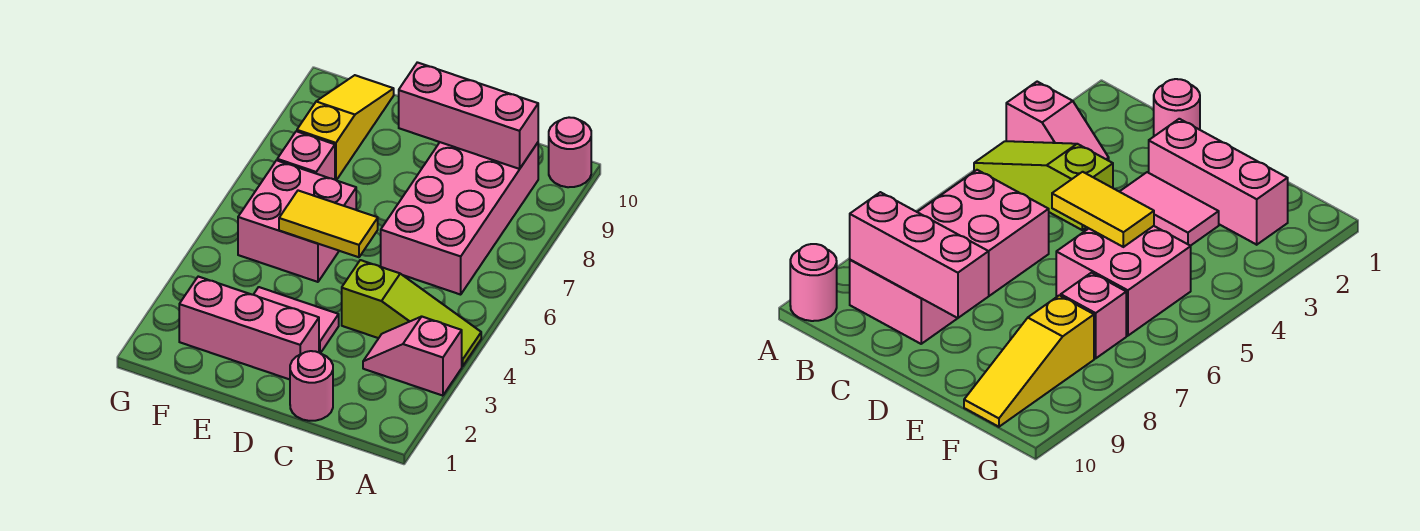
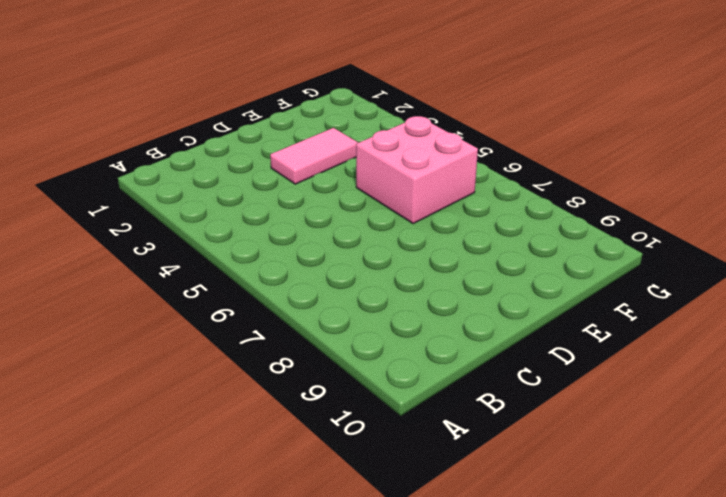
none -> pink slope A3:B3 level 1 top A
none -> lime slope A4:C4 level 1 top C
none -> pink round brick A10 level 1

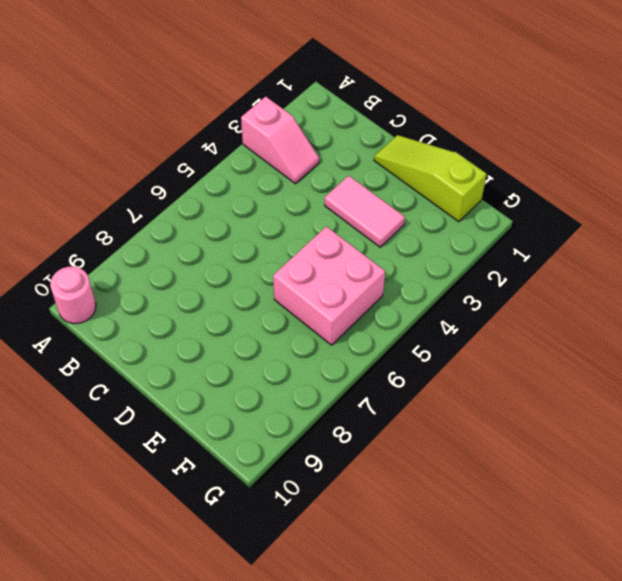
lime slope D1:F1 level 1 top F -> lime slope A4:C4 level 1 top C
none -> pink brick B6:C9 level 1
none -> pink round brick C1 level 1
none -> pink brick D2:F2 level 1

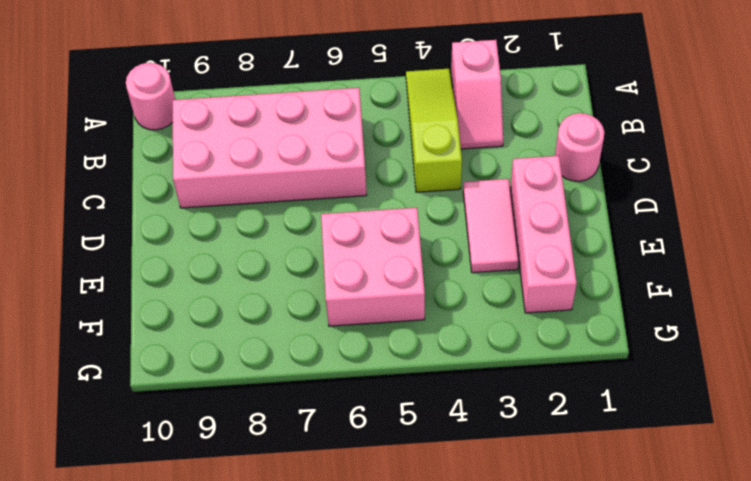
none -> pink brick F7 level 1
none -> yellow slope F8:F10 level 1 top 8
none -> pink brick B9:D9 level 2

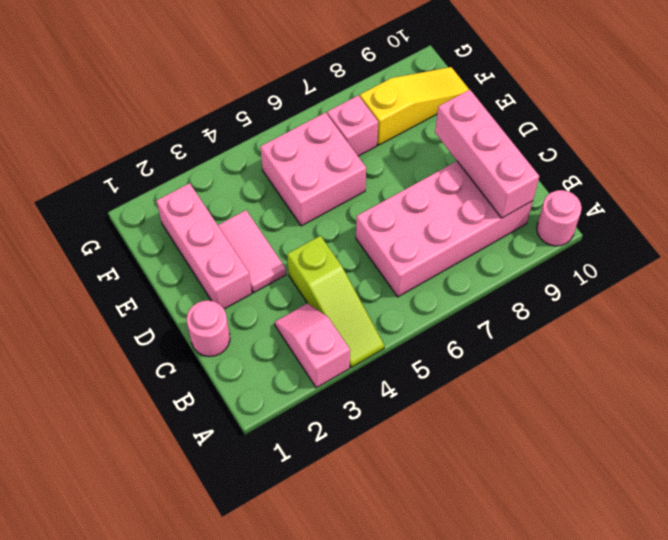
none -> yellow tile D5:E5 level 2

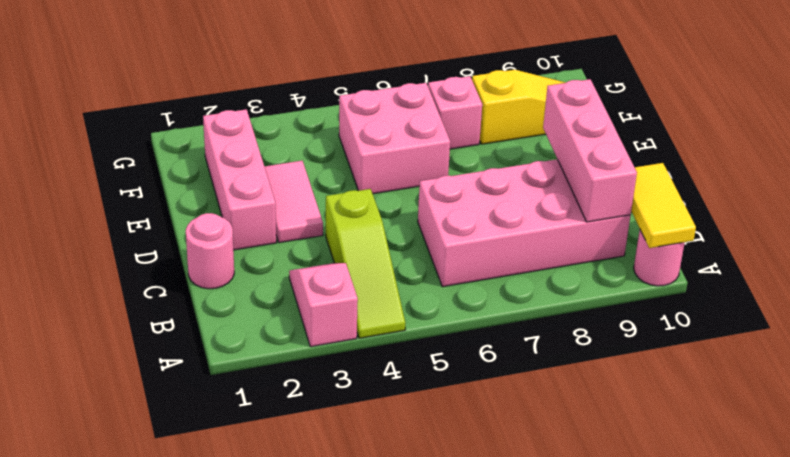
yellow tile A10:B10 level 2 -> yellow tile D5:E5 level 2

